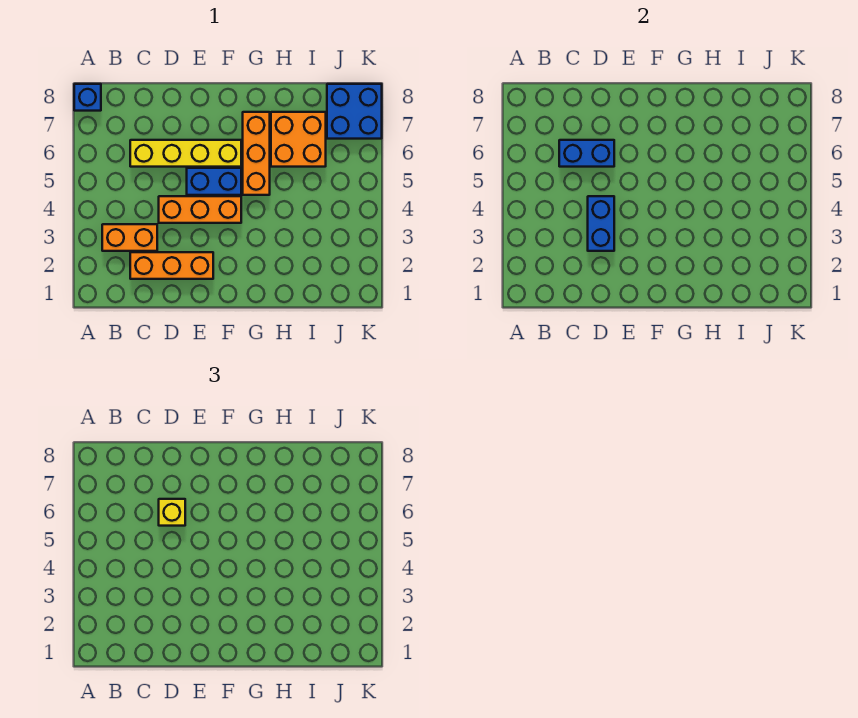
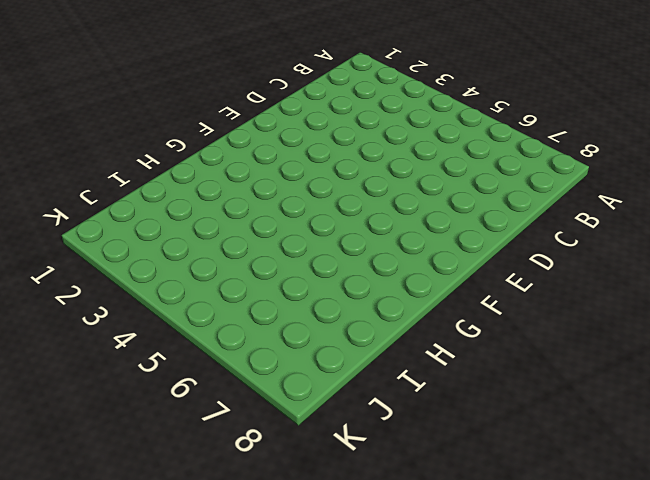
none -> blue brick A8 level 1
none -> orange brick B3:C3 level 1
none -> orange brick C2:E2 level 1

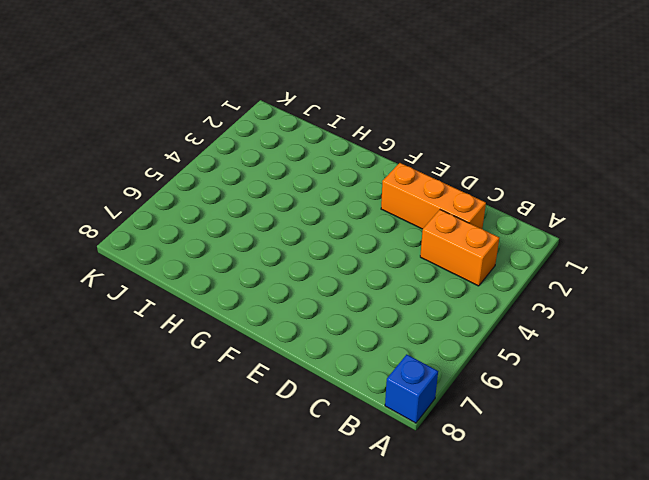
none -> yellow brick C6:F6 level 1
none -> orange brick D4:F4 level 1
none -> blue brick E5:F5 level 1

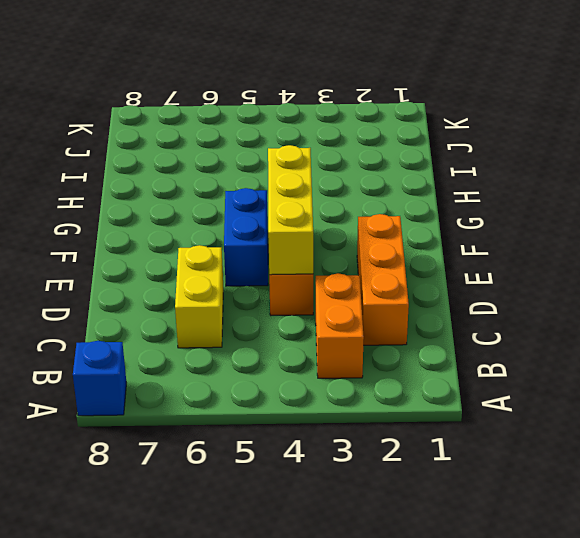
yellow brick C6:D6 level 1 -> yellow brick C6:F6 level 1
yellow brick D4:F4 level 2 -> blue brick D3:D4 level 2
none -> orange brick G5:G7 level 1
none -> orange brick H6:I7 level 1
none -> blue brick J7:K8 level 1

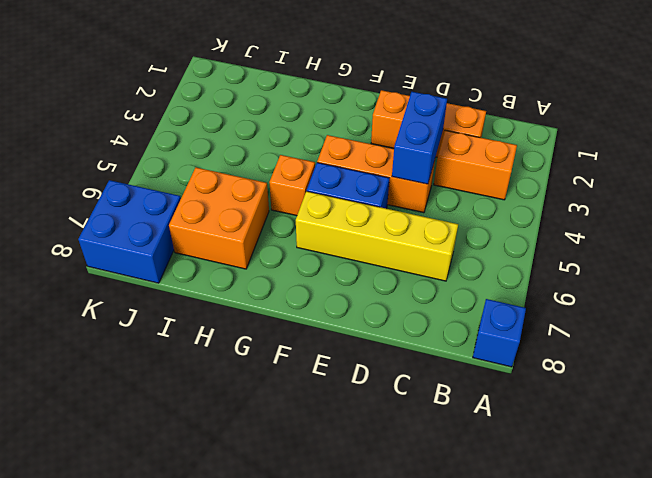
orange brick G5 level 1 -> orange brick G5:G7 level 1
none -> blue brick C6:D6 level 2
none -> yellow brick D6 level 3

